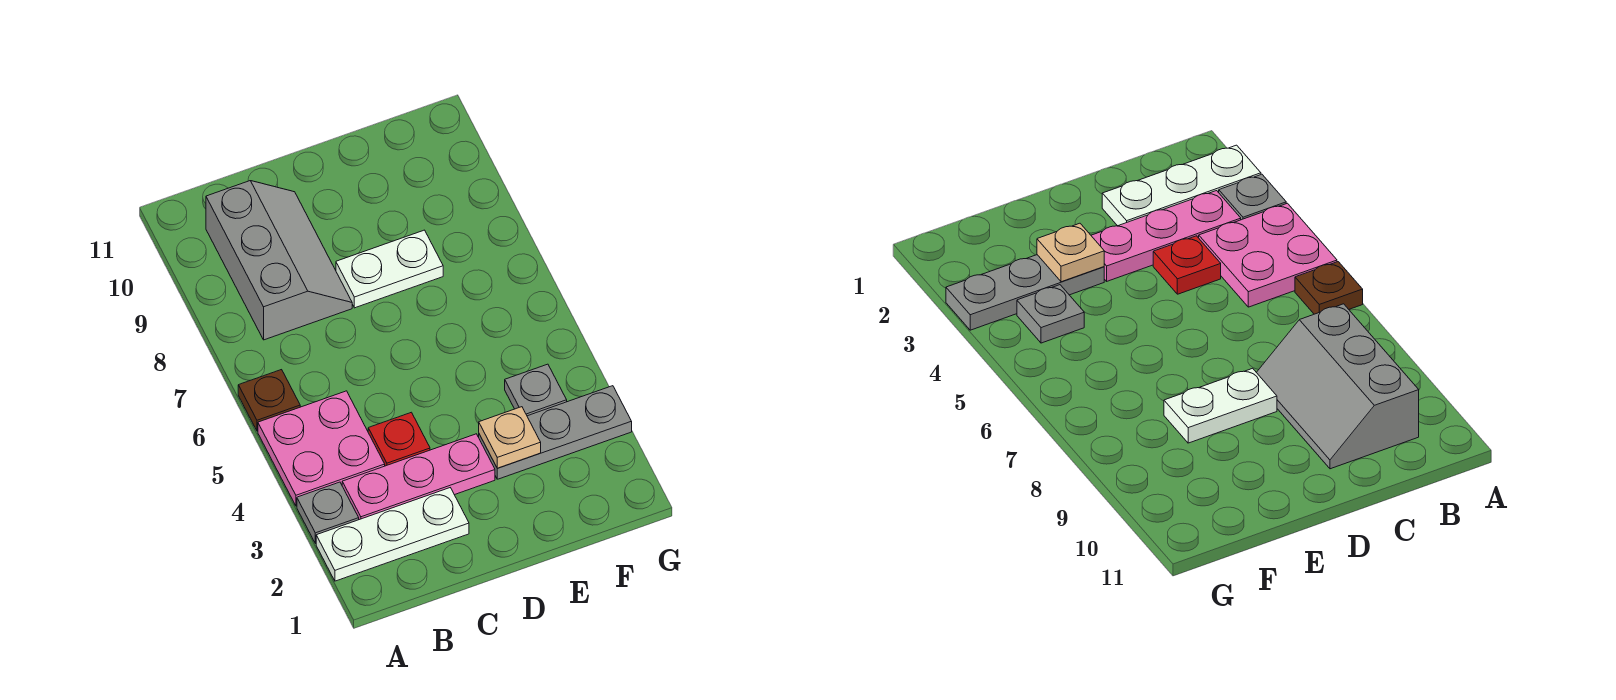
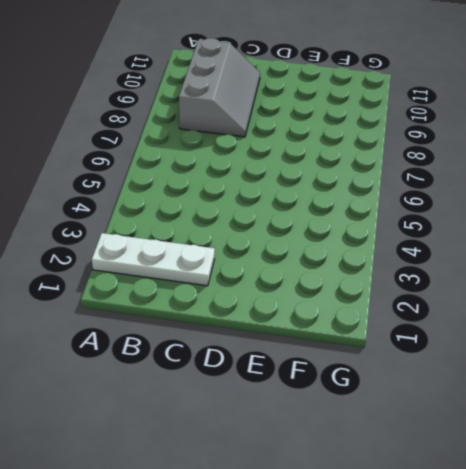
none -> grey plate A3 level 1
none -> pink plate A4:B5 level 1

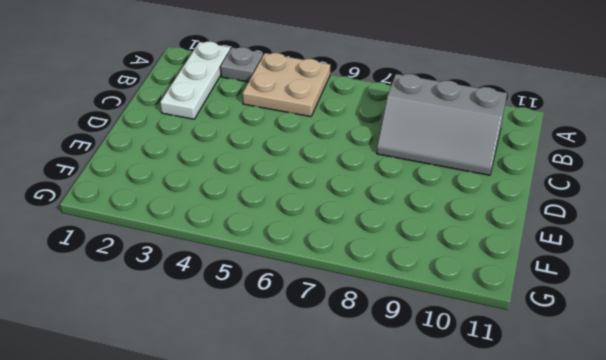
tan plate A4:B5 level 1 -> pink plate A4:B5 level 1
none -> brown plate A6 level 1
none -> pink plate B3:D3 level 1

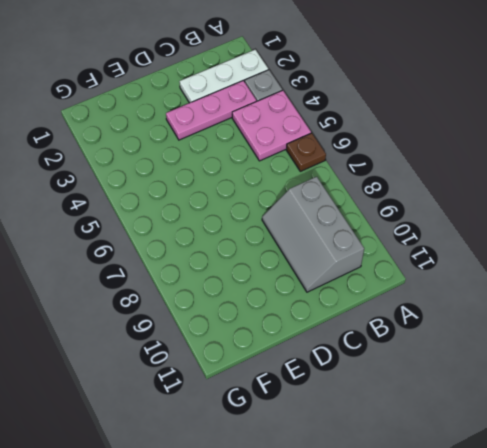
none -> red plate C4 level 1
none -> white plate D8:E8 level 1

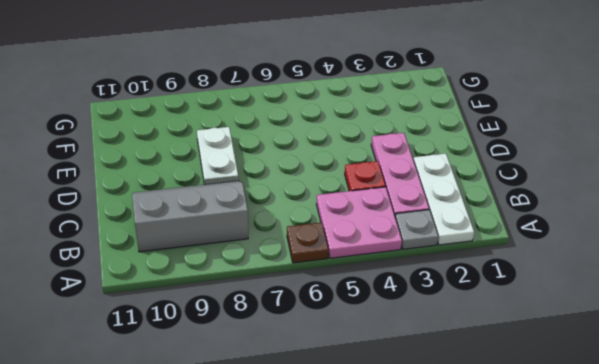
none -> grey plate E3:G3 level 1
none -> grey plate F4 level 1

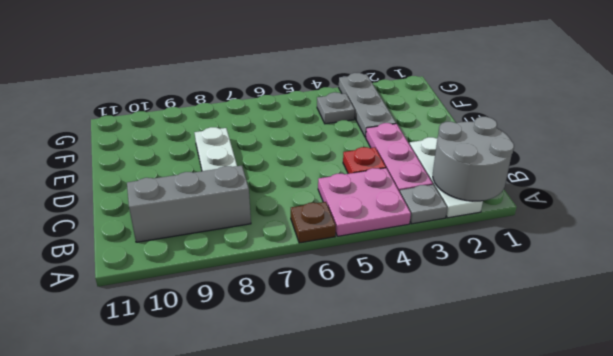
grey round brick A1:B2 level 2 -> none
none -> tan plate E3 level 2

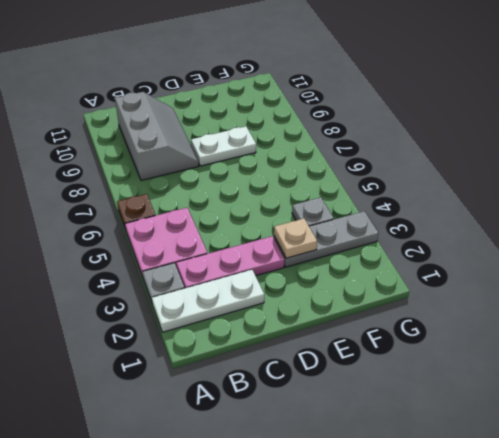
none -> red plate C4 level 1

